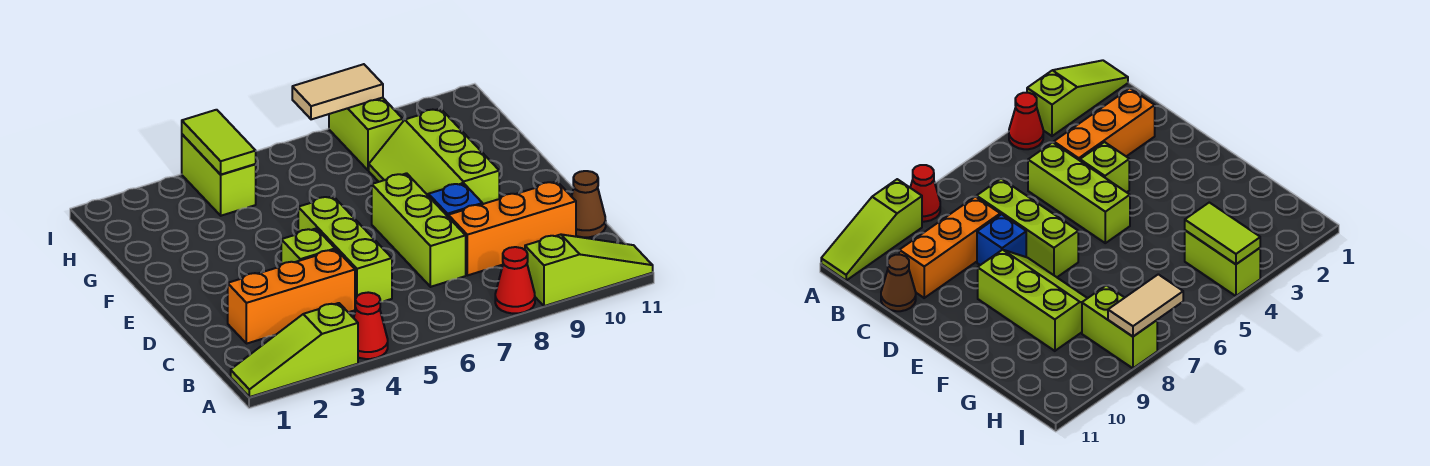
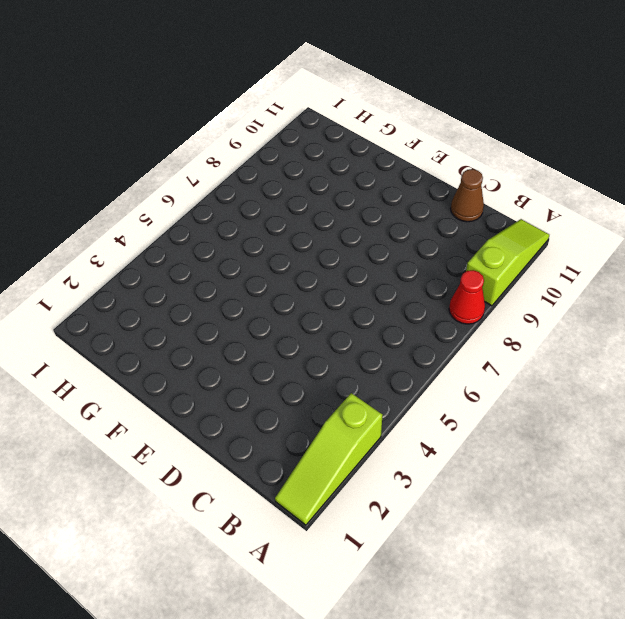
none -> red cone A4 level 1
none -> orange brick C2:C4 level 1
none -> lime brick C5:E5 level 1

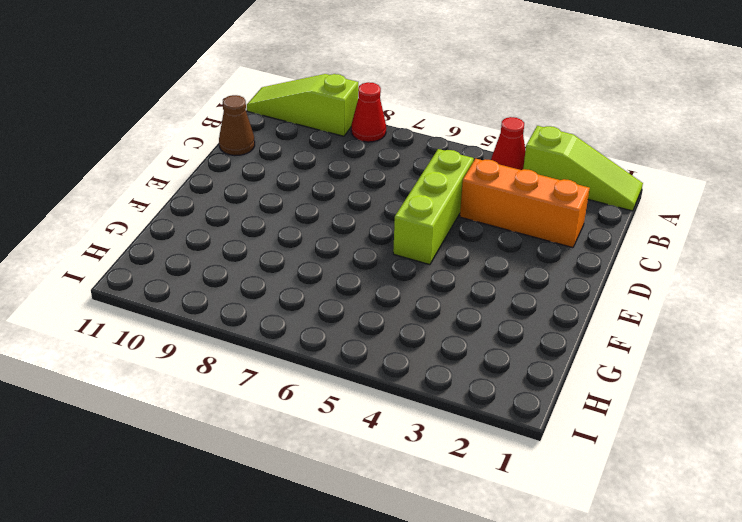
none -> lime brick C7:E7 level 1
none -> orange brick C8:C10 level 1
none -> lime brick D4 level 1

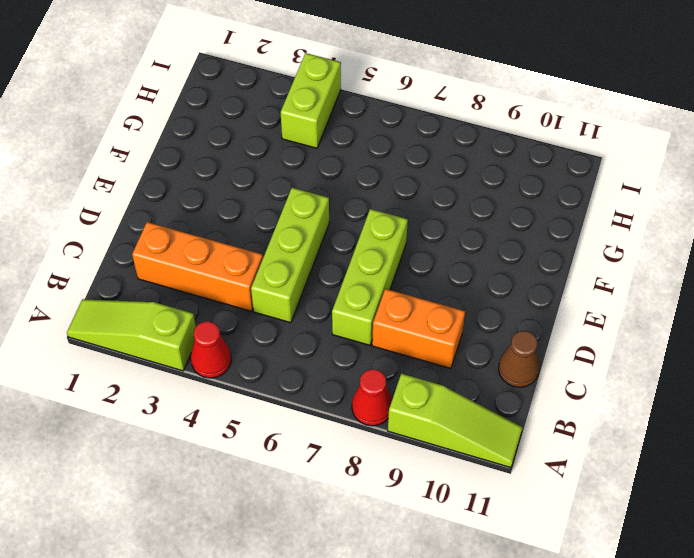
orange brick C8:C9 level 1 -> orange brick C8:C10 level 1
none -> lime brick D4 level 1
none -> blue brick D8 level 1
none -> lime slope E8:G9 level 1 top 9

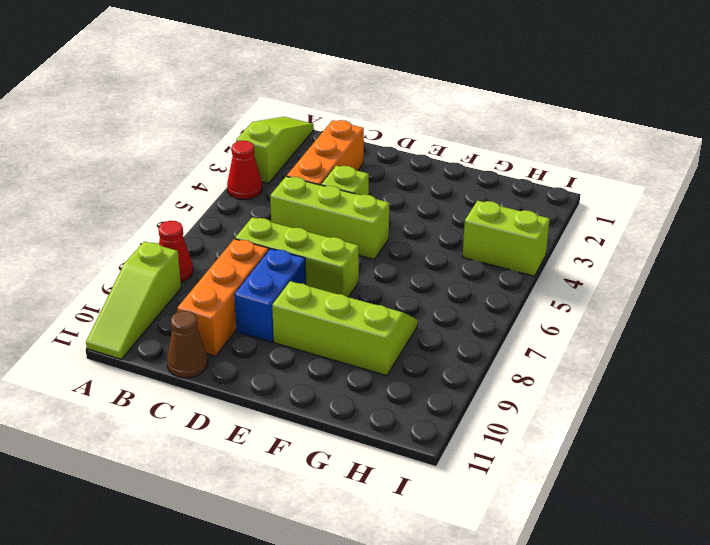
blue brick D8:D9 level 1 -> blue brick D8 level 1
none -> lime brick H8:I8 level 1
none -> lime tile H4:I4 level 2
none -> tan tile I7:I8 level 2

